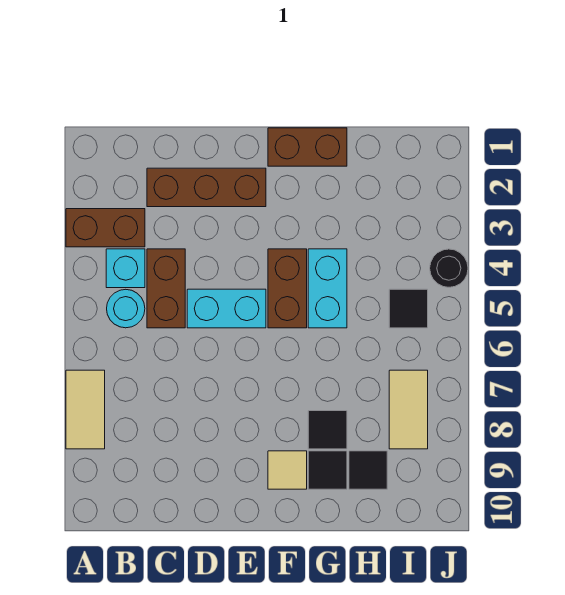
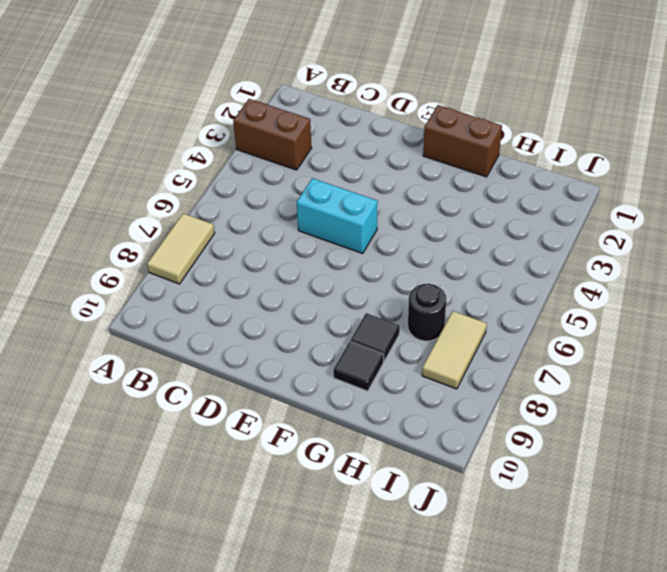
black round brick H7 level 1 -> black round brick J4 level 1
none -> cyan brick B4 level 1
none -> cyan round brick B5 level 1
none -> brown brick C2:E2 level 1

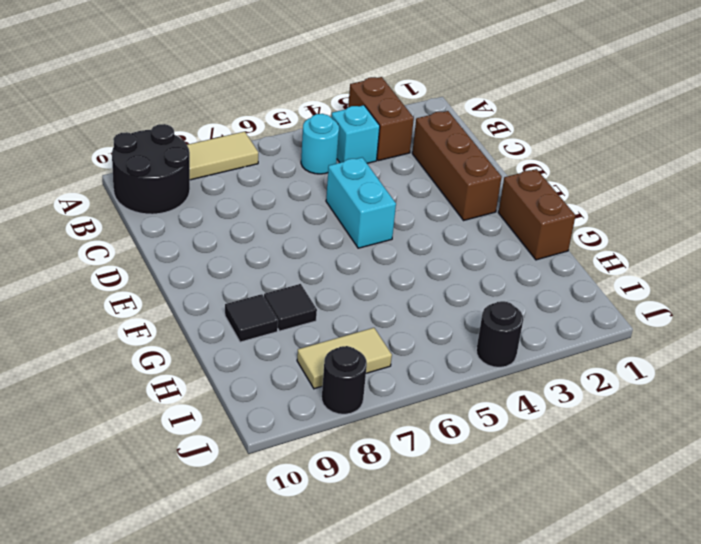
black round brick A9:B10 level 1 -> none
black round brick J8 level 1 -> none
none -> brown brick C4:C5 level 1
none -> brown brick F4:F5 level 1
none -> tan tile F9 level 1

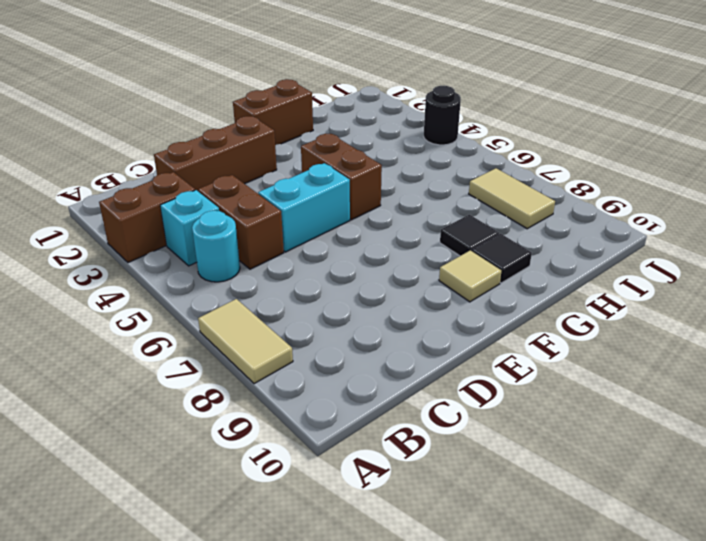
none -> cyan brick G4:G5 level 1
none -> black tile H9 level 1
none -> black tile I5 level 1

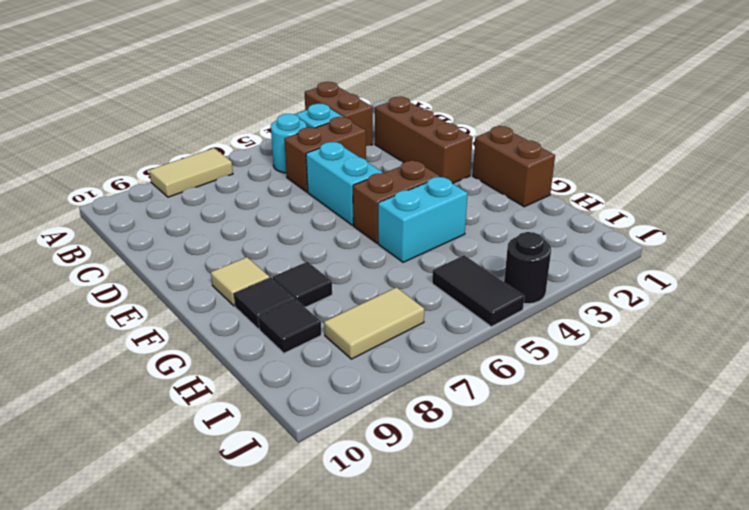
black tile I5:J5 level 1 -> black tile I5 level 1

